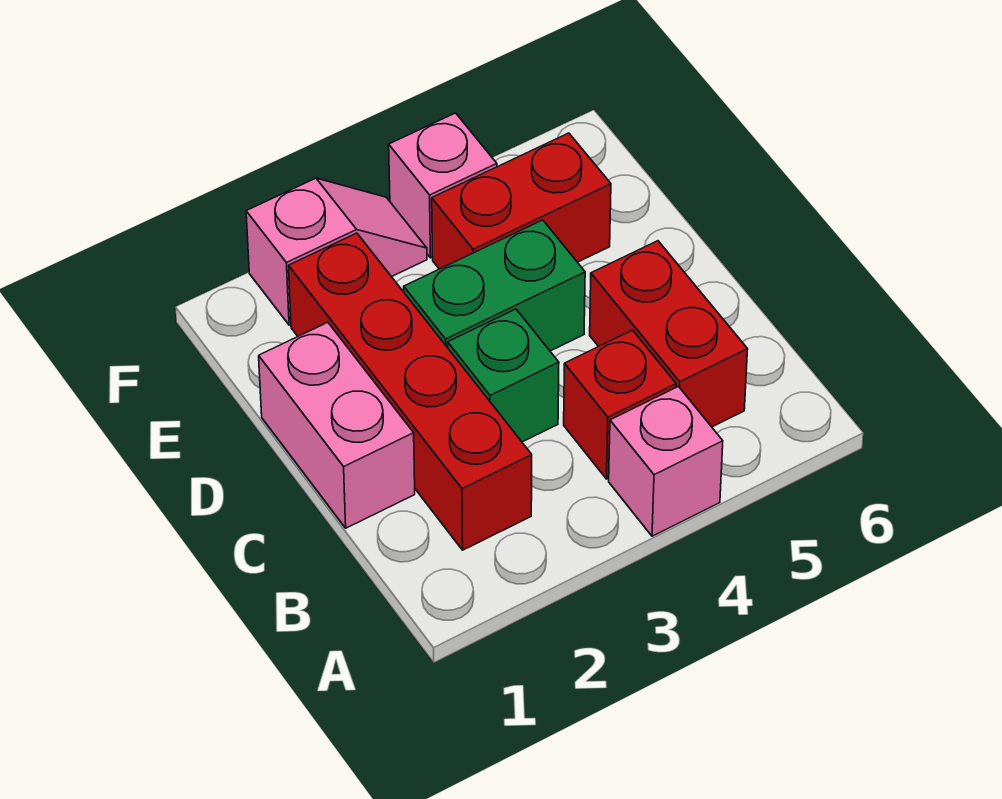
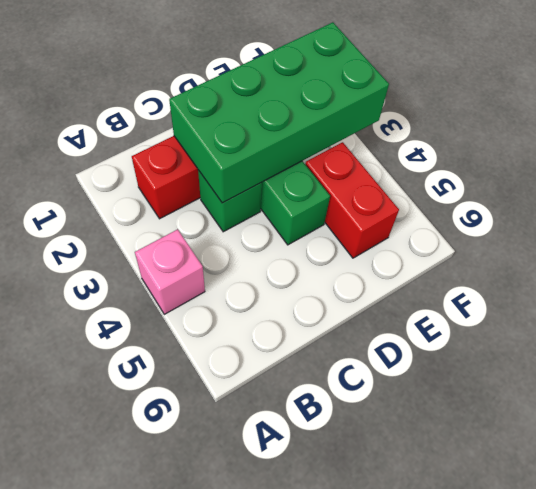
green brick C2:F3 level 2 -> none
none -> red brick B4 level 1
none -> red brick B5:C5 level 1

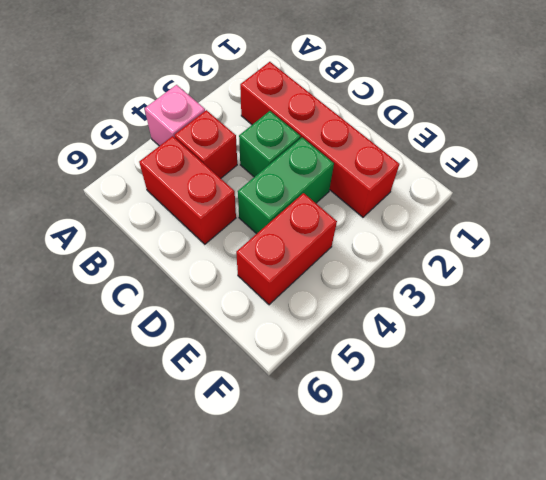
none -> pink brick C1:D1 level 1
none -> pink slope F2:F3 level 1 top 2

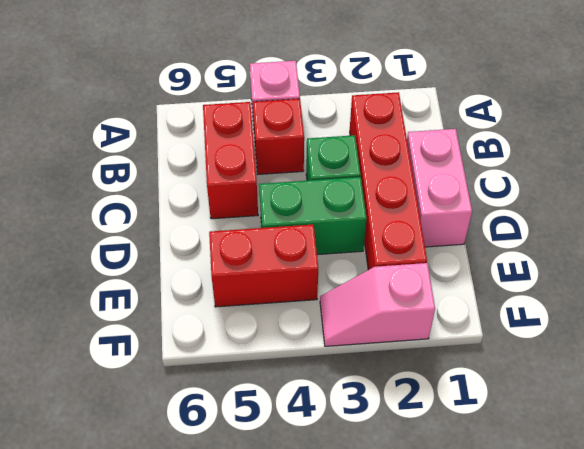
none -> pink brick F4 level 1

